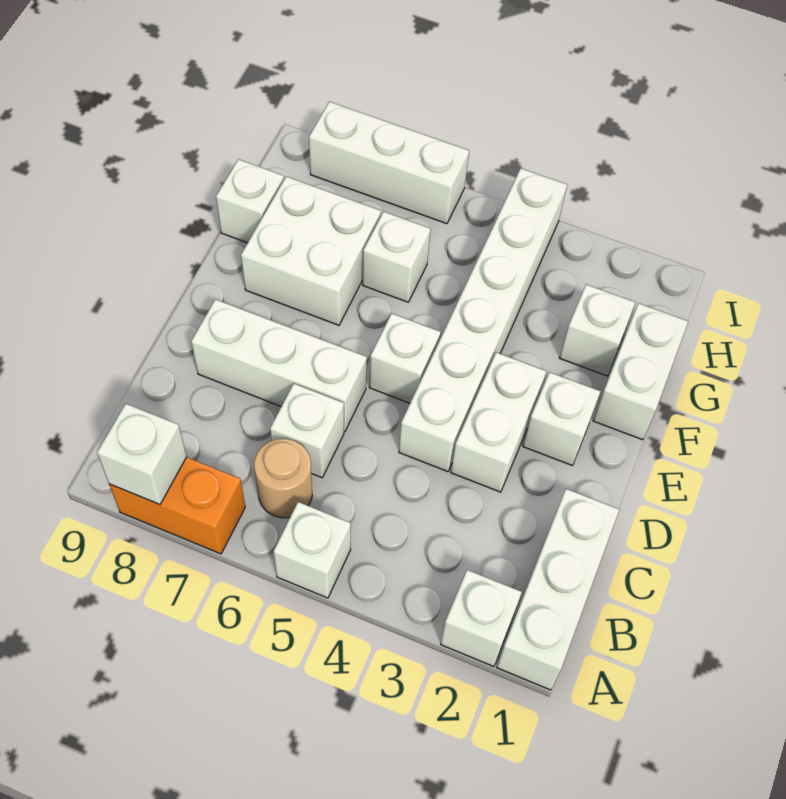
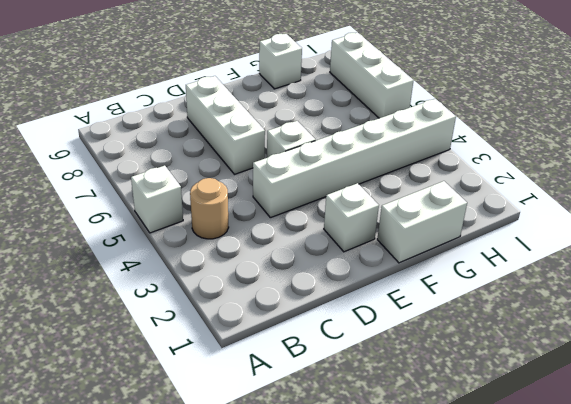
tan round brick B4 level 1 -> tan round brick B6 level 1
none -> white brick A1:C1 level 1
none -> white brick A2 level 1
none -> orange brick A7:A8 level 1

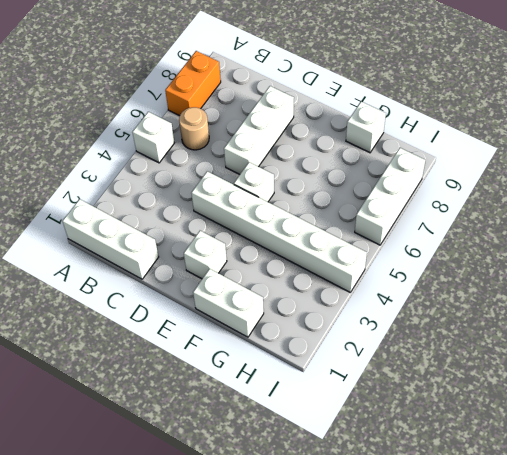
none -> white brick A2 level 1
none -> white brick C6 level 1
none -> white brick D3:E3 level 1

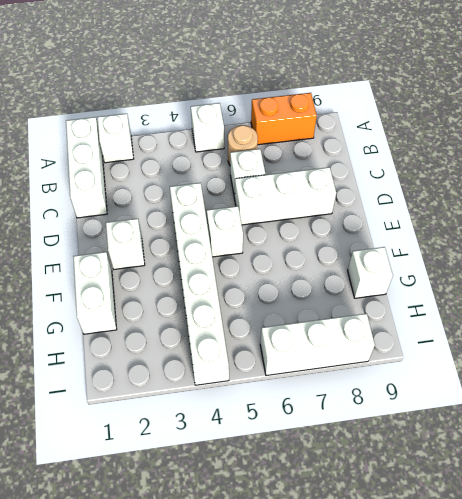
none -> white brick D3:E3 level 1
none -> white brick F7:G8 level 1
none -> white brick G2 level 1

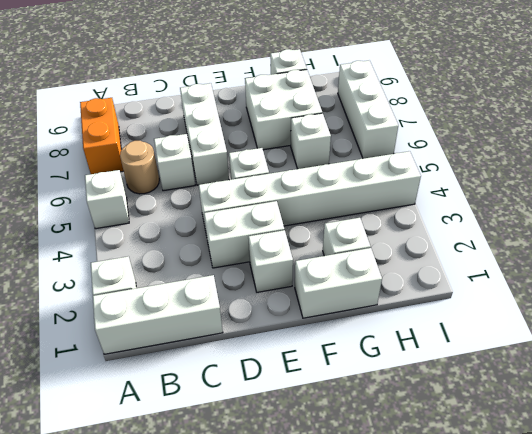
none -> white brick A8 level 2

